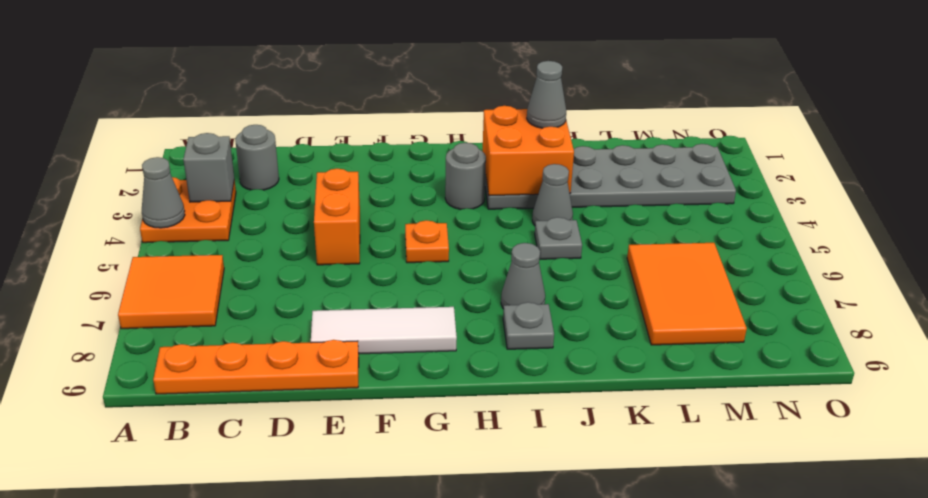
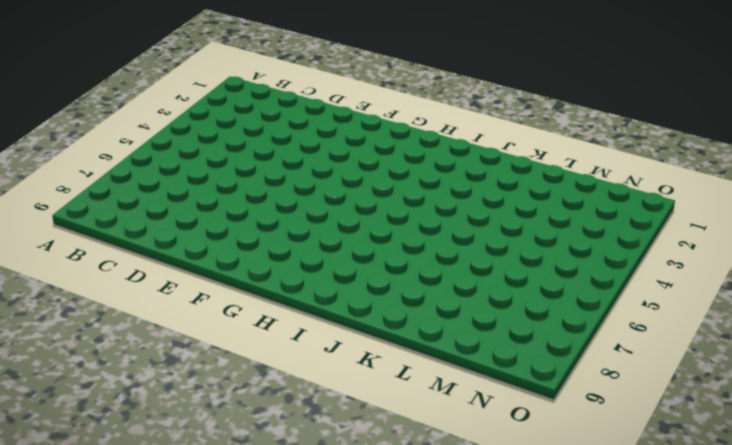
none -> orange plate A3:B4 level 1
none -> orange tile A6:B7 level 1
none -> orange plate B9:E9 level 1

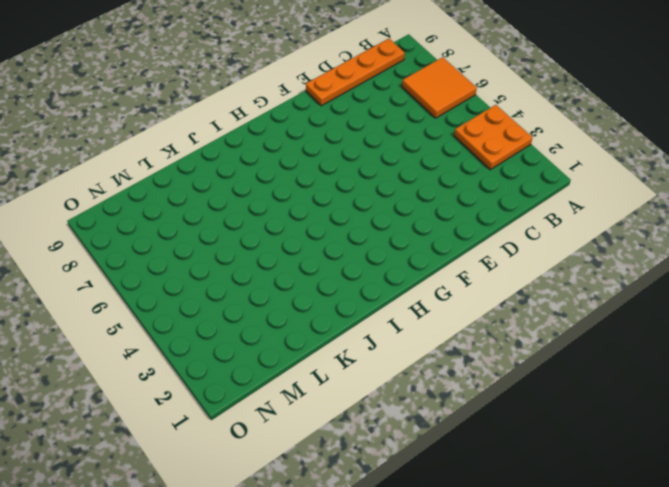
none -> grey round brick C2 level 1
none -> orange brick E4:E5 level 1
none -> white tile E8:G8 level 1

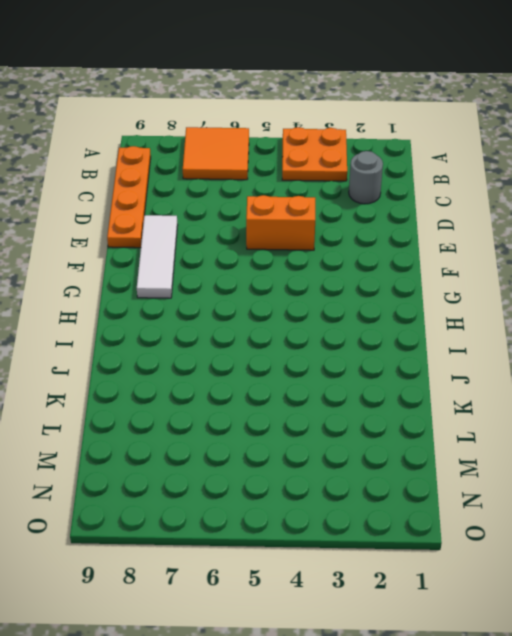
none -> orange plate G5 level 1
none -> grey round brick H3 level 1
none -> grey plate I2:N3 level 1

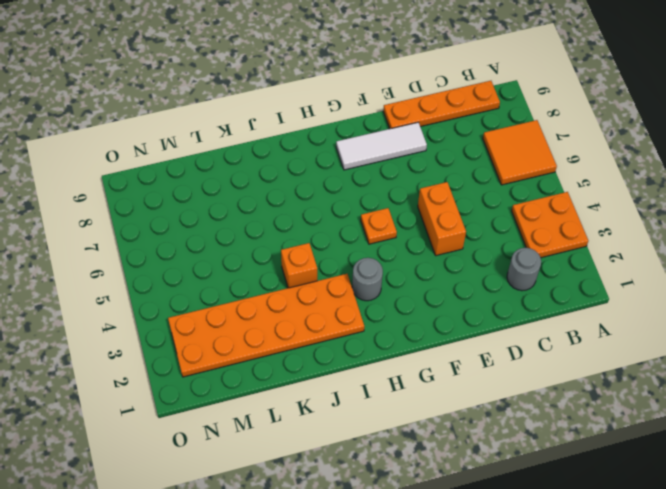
orange plate I2:N3 level 1 -> grey plate I2:N3 level 1
orange brick J4 level 1 -> grey cone J4 level 1
none -> grey cone I7 level 1
none -> grey plate I8 level 1
none -> grey plate J5 level 1

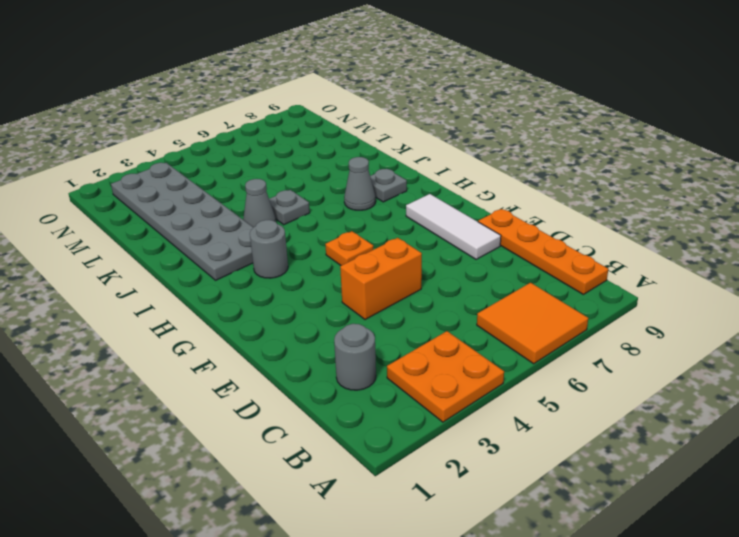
none -> orange tile L6:M8 level 1
none -> grey cone A4 level 2
none -> grey brick B3 level 2

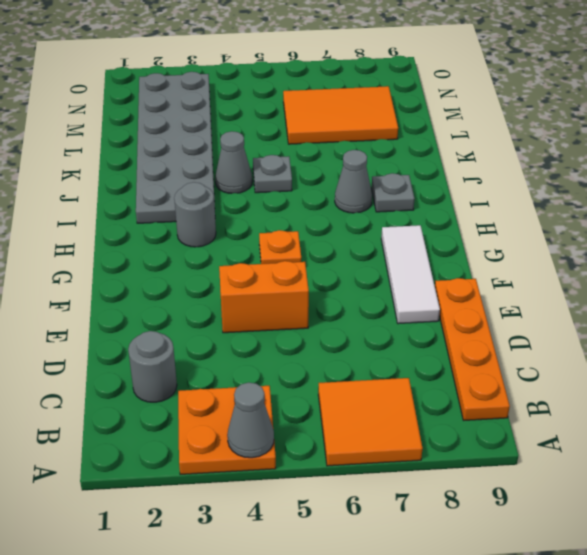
none -> grey brick B3 level 2
none -> orange brick I2:J3 level 2
none -> grey cone J2 level 3

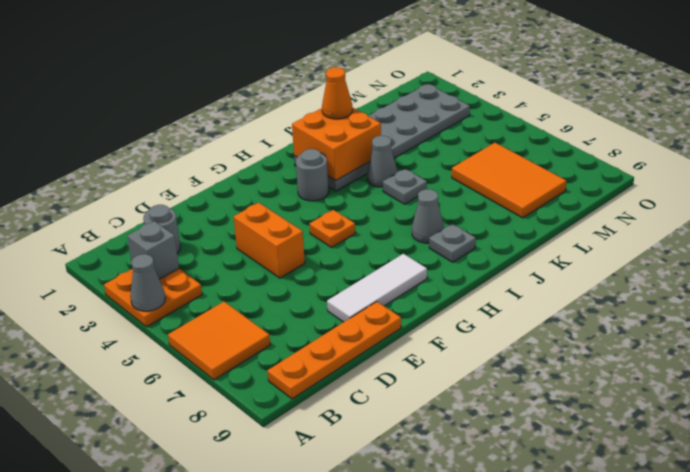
orange cone J2 level 3 -> grey cone J2 level 3

